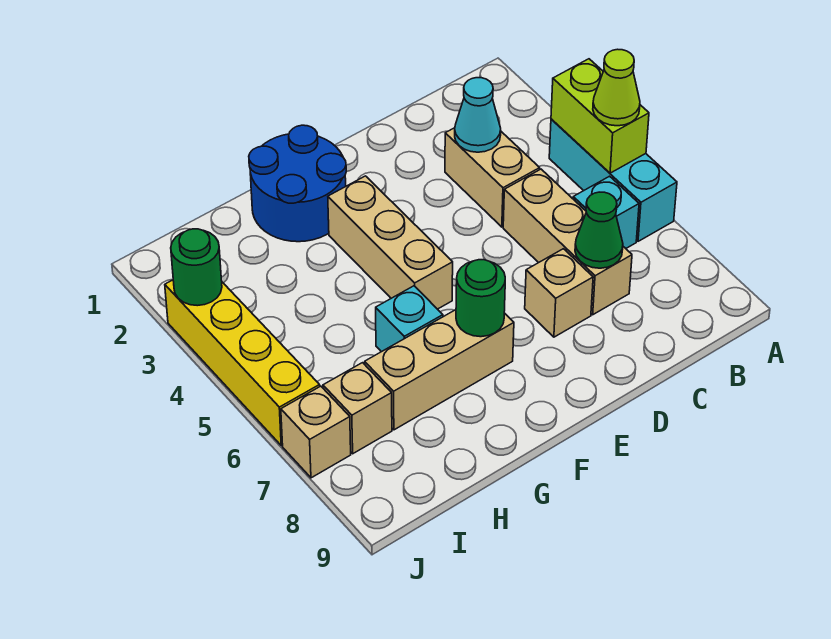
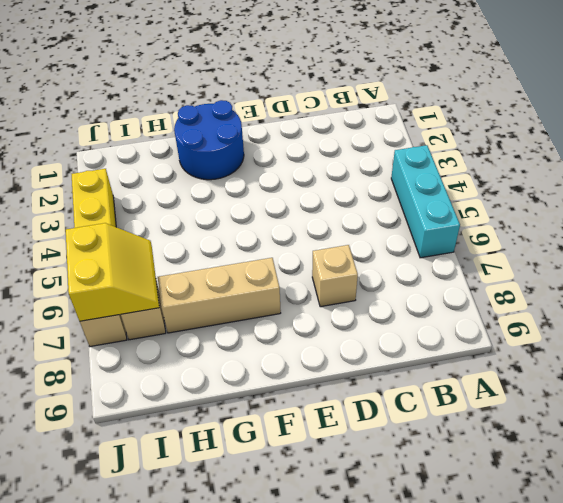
yellow slope I6:J7 level 2 top J -> none
none -> cyan brick B6 level 1
none -> tan brick C3:C4 level 1
none -> tan brick C5:C7 level 1

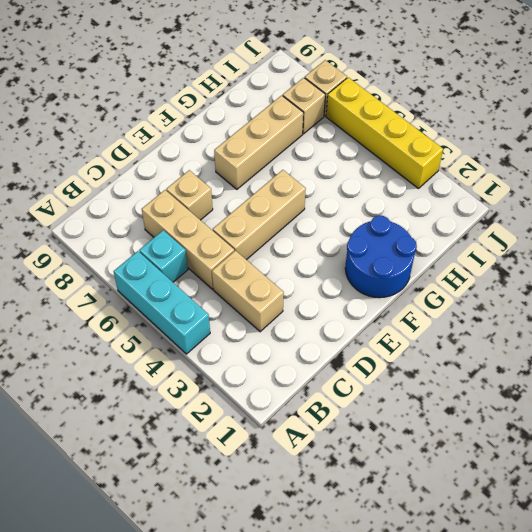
tan brick D5:F5 level 1 -> tan brick F3:F5 level 1
none -> cyan brick G6 level 1
none -> lime brick A4:A5 level 2
none -> cyan cone C3 level 2

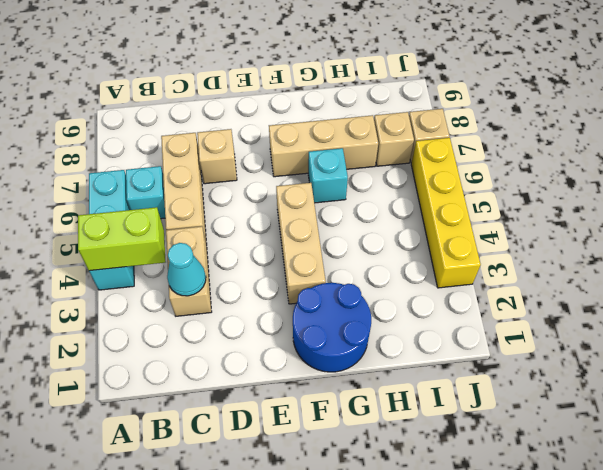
lime brick A4:B4 level 2 -> lime brick A4:A5 level 2
none -> green cone C7 level 2
none -> green round brick F7 level 2
none -> green round brick J3 level 2

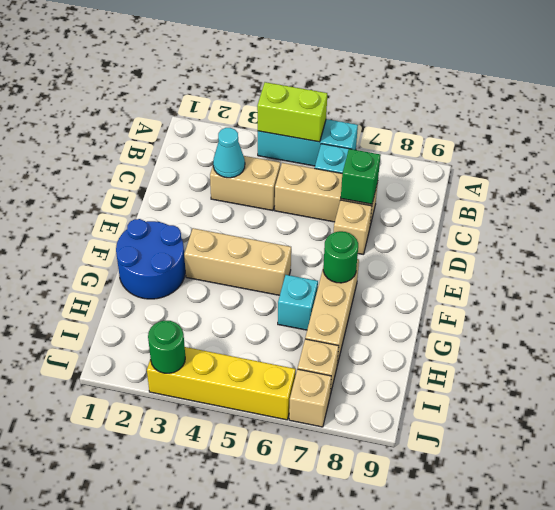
green brick C7 level 2 -> green cone C7 level 2
none -> lime cone A5 level 3

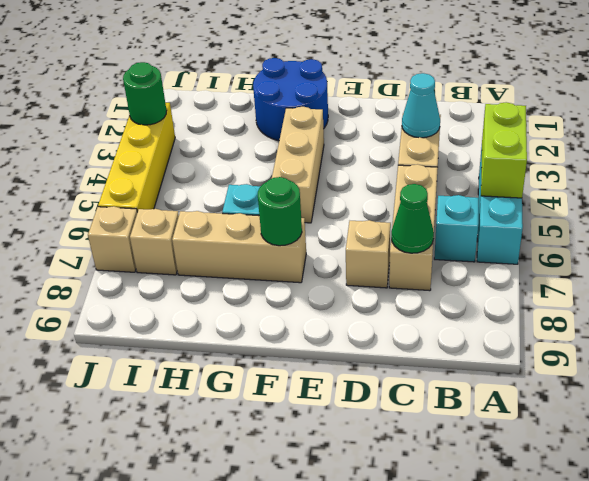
none -> lime cone A5 level 3

